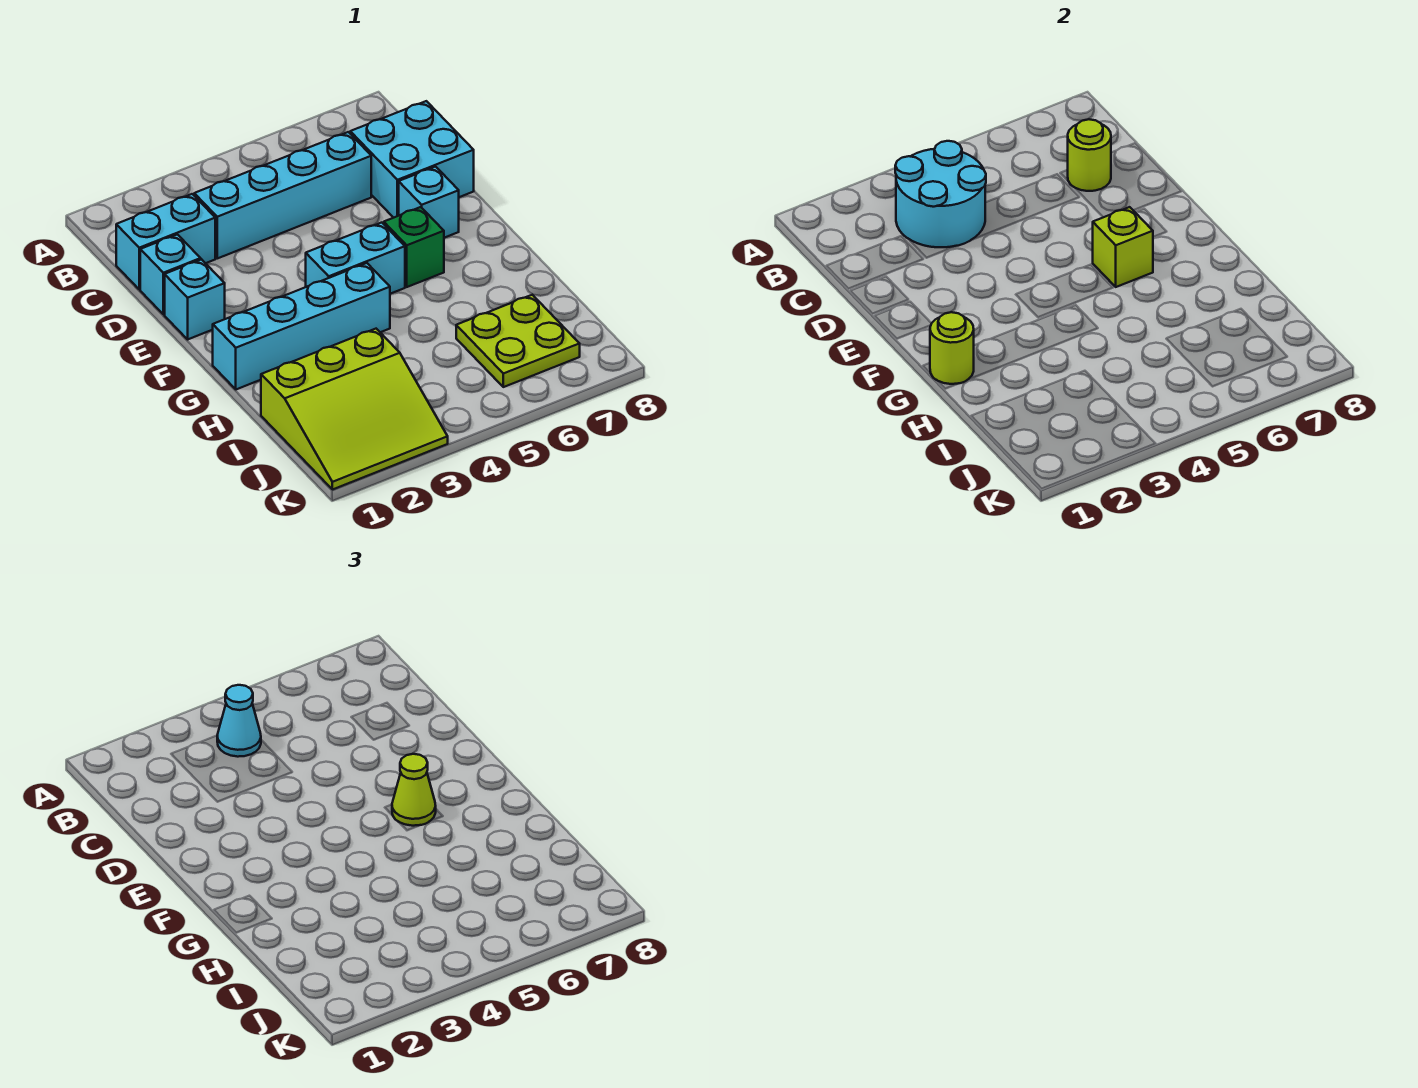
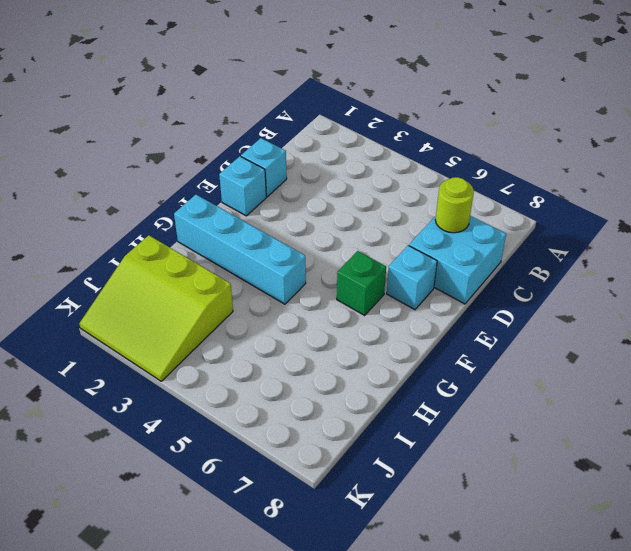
none -> cyan brick C1:C2 level 1
none -> cyan brick C3:C6 level 1
none -> cyan brick F4:F5 level 1

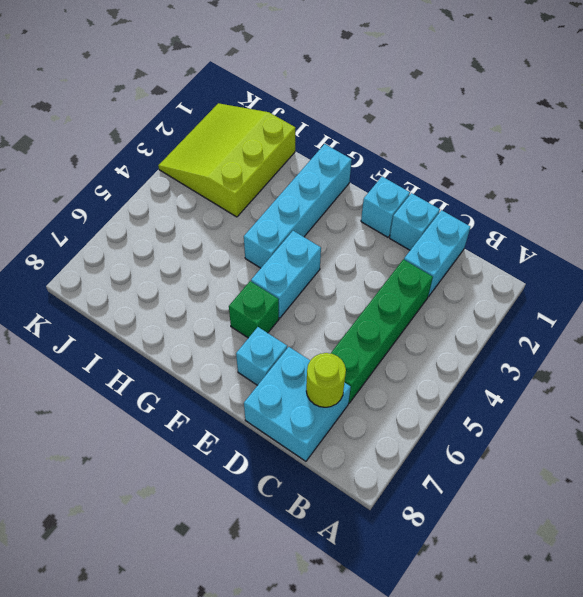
green brick C3:C6 level 1 -> cyan brick C3:C6 level 1
none -> lime plate I6:J7 level 1
none -> cyan round brick B3:C4 level 2
none -> lime brick F6 level 2

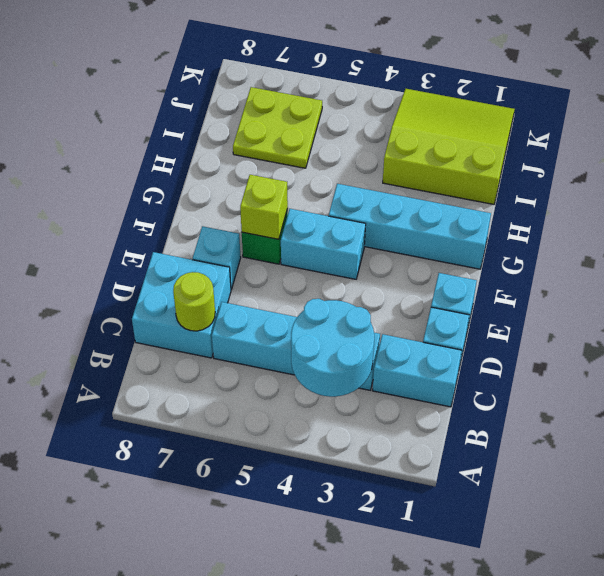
none -> lime round brick G1 level 2
none -> cyan cone B4 level 3
none -> lime cone F6 level 3

